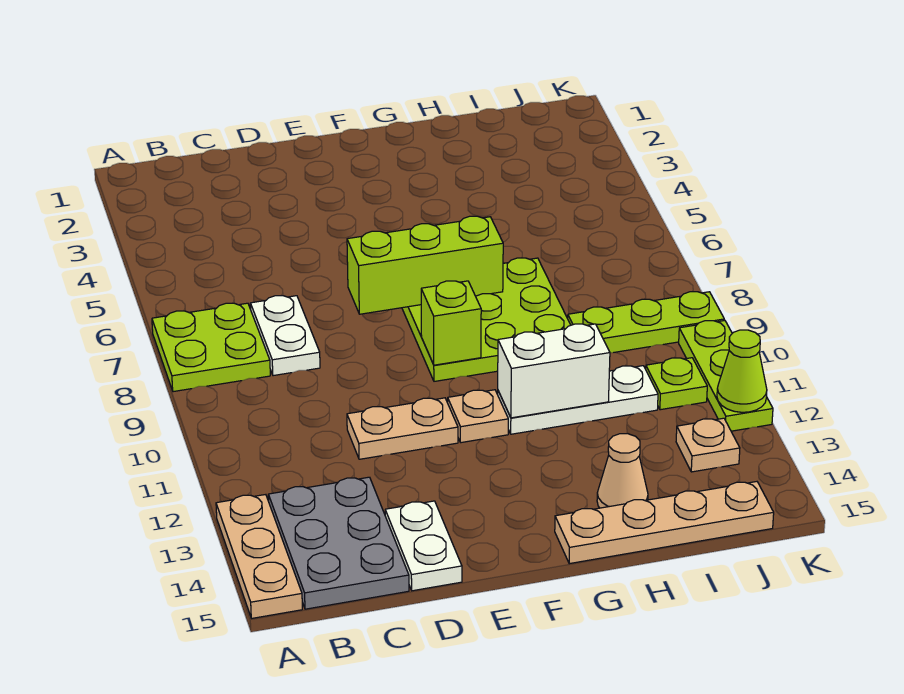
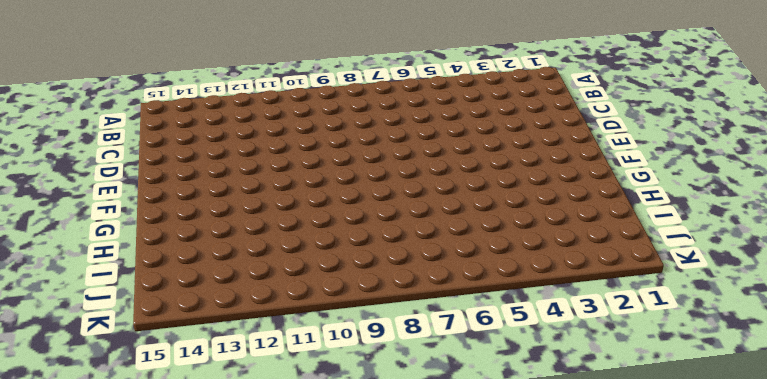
none -> lime plate A7:B8 level 1
none -> tan plate A13:A15 level 1
none -> grey plate B13:C15 level 1

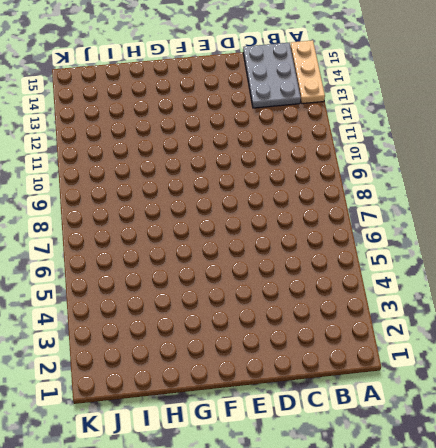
none -> lime plate A7:B8 level 1
none -> white plate C7:C8 level 1
none -> tan plate D11:E11 level 1

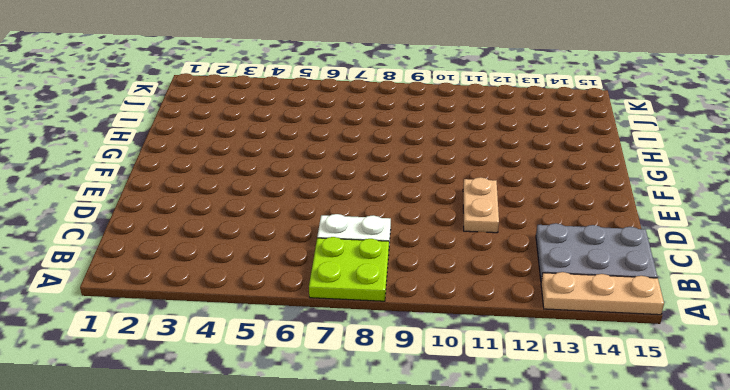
none -> white plate D14:D15 level 1
none -> lime plate F7:H9 level 1
none -> tan plate F11 level 1

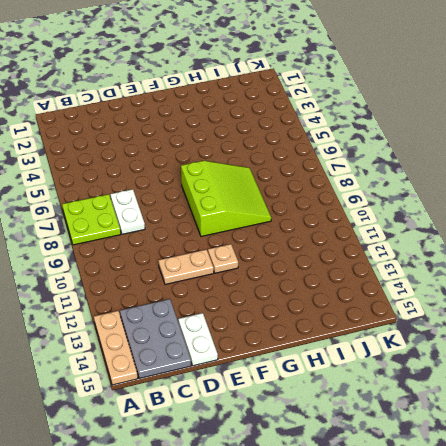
lime slope F7:H9 level 1 top F -> lime plate F7:H9 level 1
none -> white plate G11:I11 level 1
none -> tan plate G15:J15 level 1
none -> tan cone H14 level 1

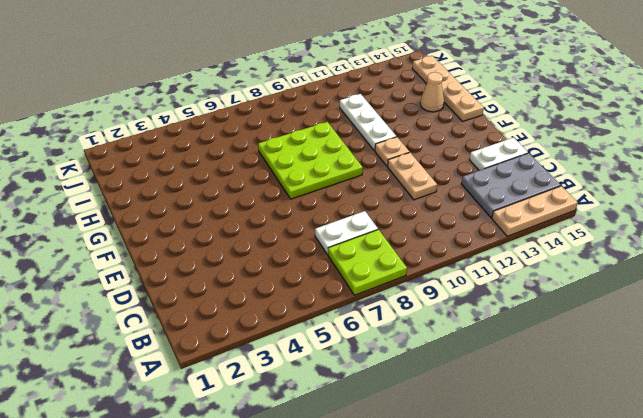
none -> lime plate I9:K9 level 1
none -> lime plate J11 level 1
none -> tan plate J13 level 1

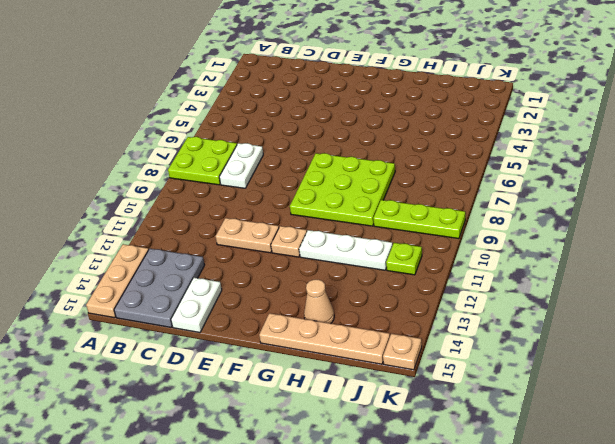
tan plate K15 level 1 -> tan plate J13 level 1
none -> lime plate K10:K12 level 1
none -> lime brick E7:G7 level 2
none -> lime brick F9 level 2

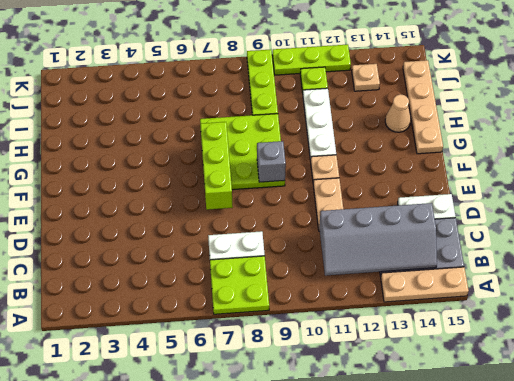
grey slope B11:C14 level 2 top C -> none
grey brick F9 level 2 -> lime brick F9 level 2
none -> white brick G11:H11 level 2
none -> lime cone K12 level 2

